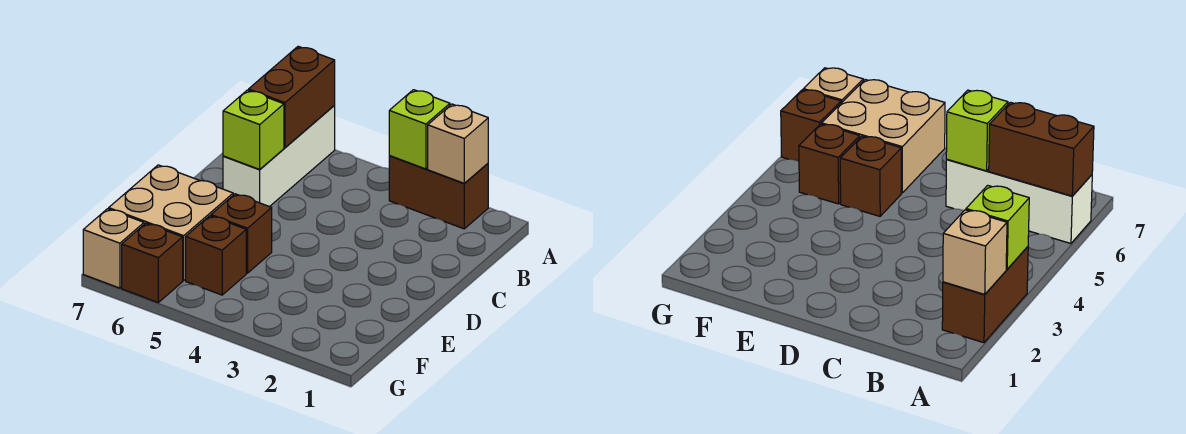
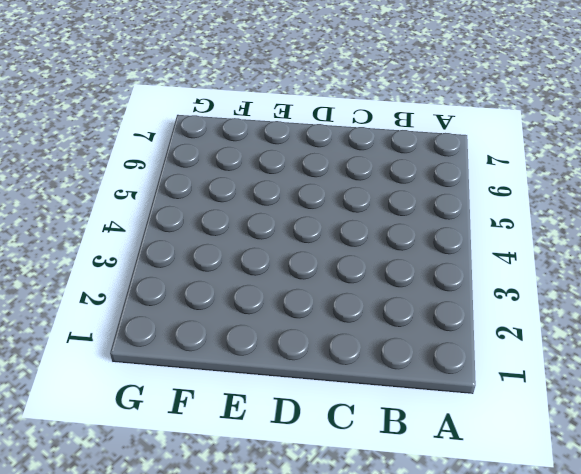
none -> brown brick A2:A3 level 1
none -> white brick A6:C6 level 1

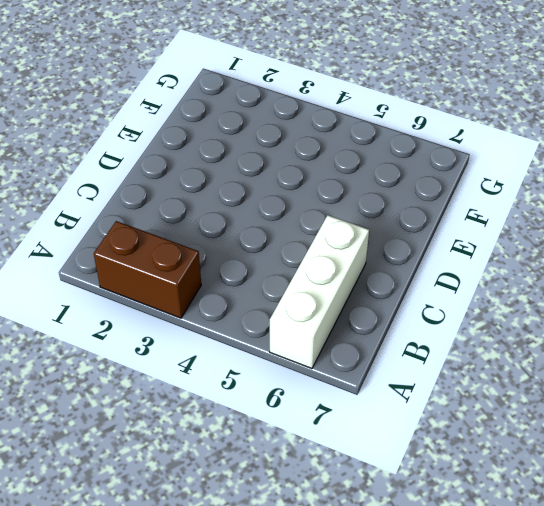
none -> brown brick E5 level 1
none -> tan brick E6:F7 level 1

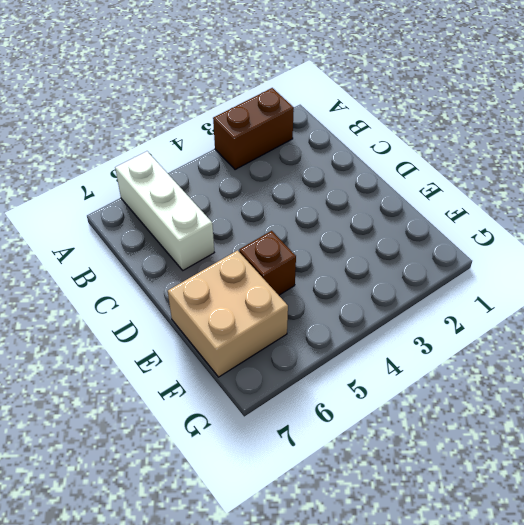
none -> brown brick F5 level 1
none -> brown brick G6 level 1

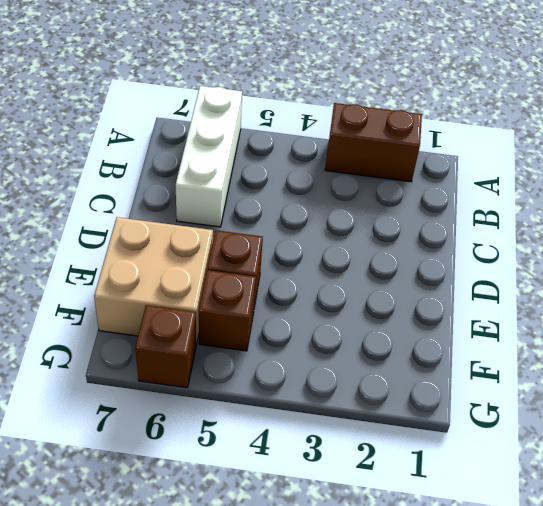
none -> tan brick G7 level 1
none -> tan brick A2 level 2

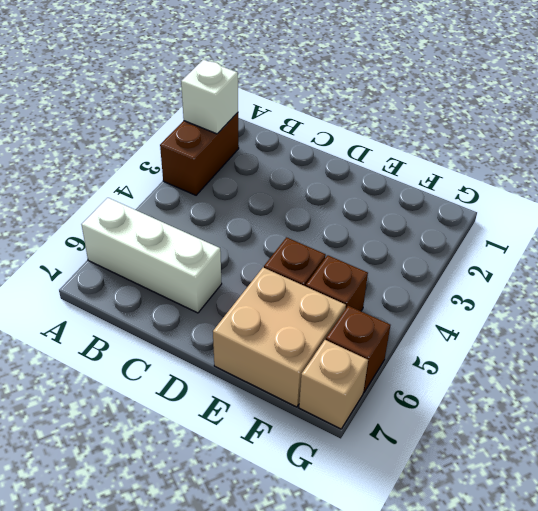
white brick A2 level 2 -> tan brick A2 level 2
none -> lime brick A3 level 2
none -> brown brick A6:B6 level 2

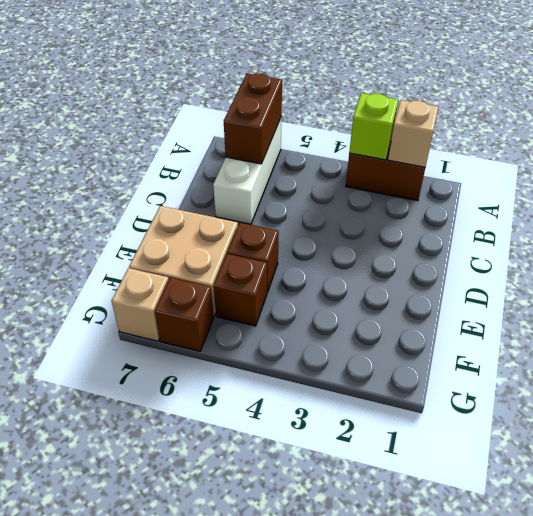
none -> lime brick C6 level 2

